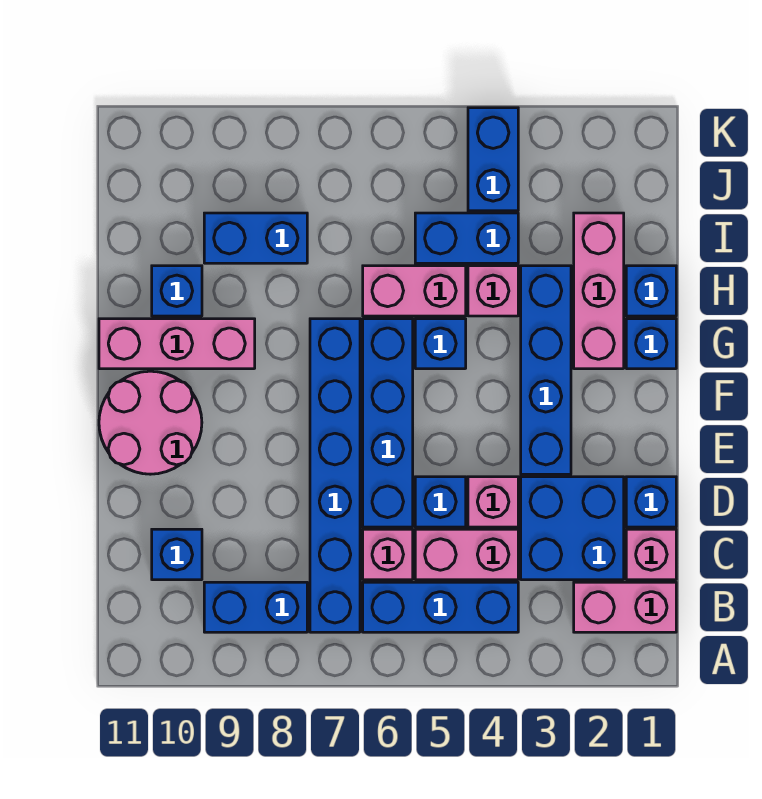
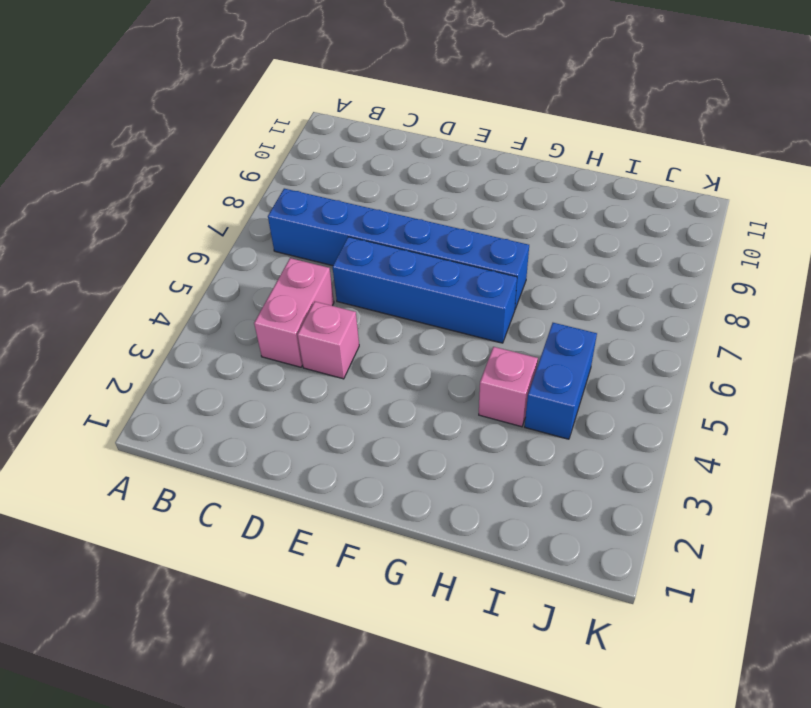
none -> pink brick B1:B2 level 1
none -> blue brick B4:B6 level 1
none -> blue brick B8:B9 level 1

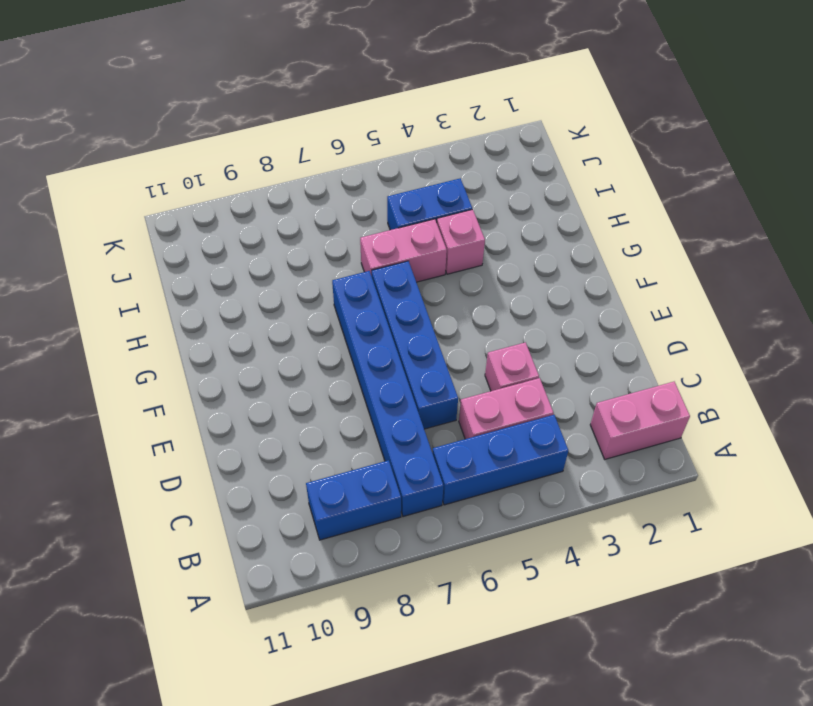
none -> pink brick C1 level 1
none -> blue brick C2:D3 level 1
none -> pink brick C6 level 1

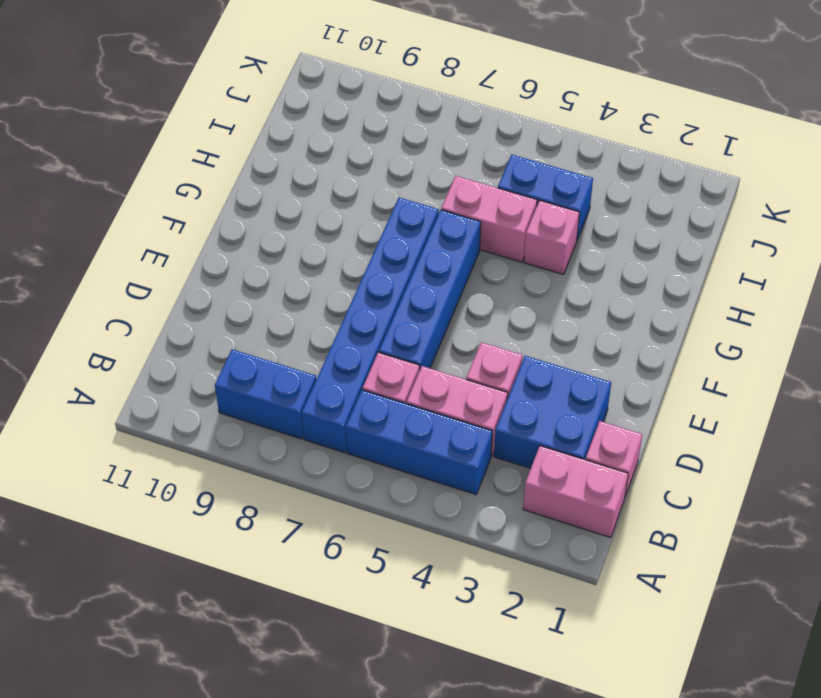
none -> blue brick C10 level 1
none -> blue brick D1 level 1
none -> blue brick D5 level 1

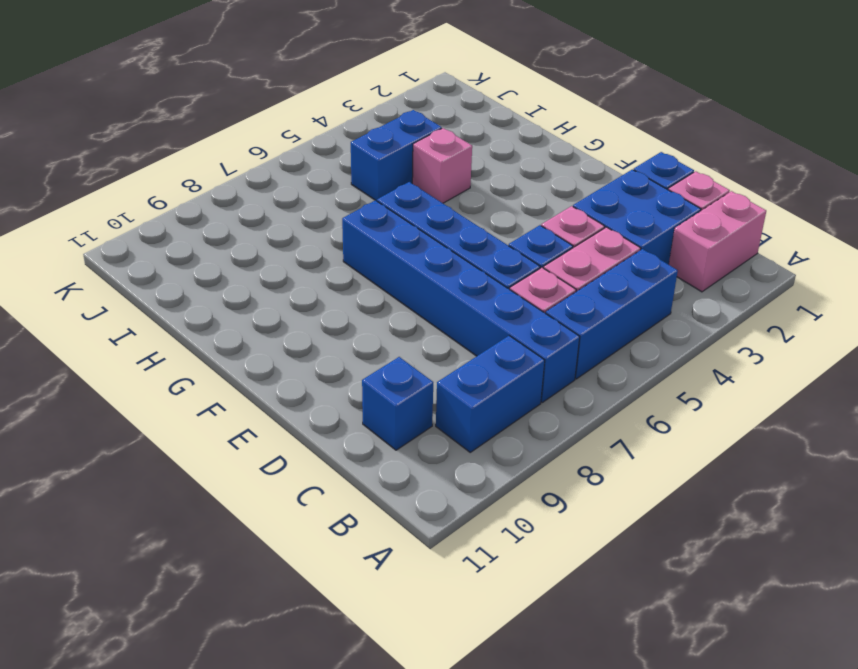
none -> blue brick E3:H3 level 1
none -> pink round brick E10:F11 level 1
none -> blue brick G1 level 1

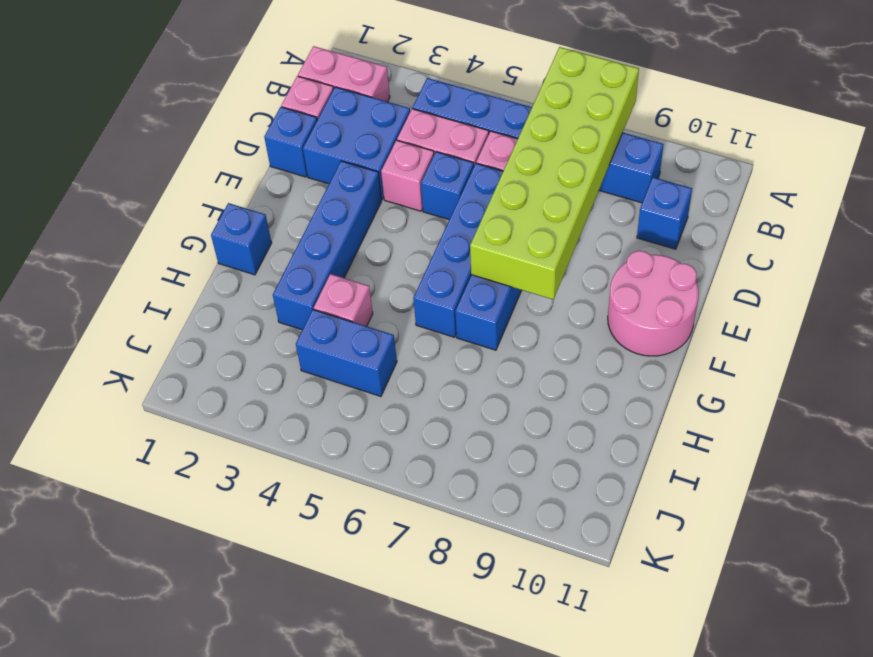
lime brick A7:F8 level 2 -> none
none -> pink brick G2:I2 level 1
none -> blue brick G5 level 1
none -> pink brick G9:G11 level 1

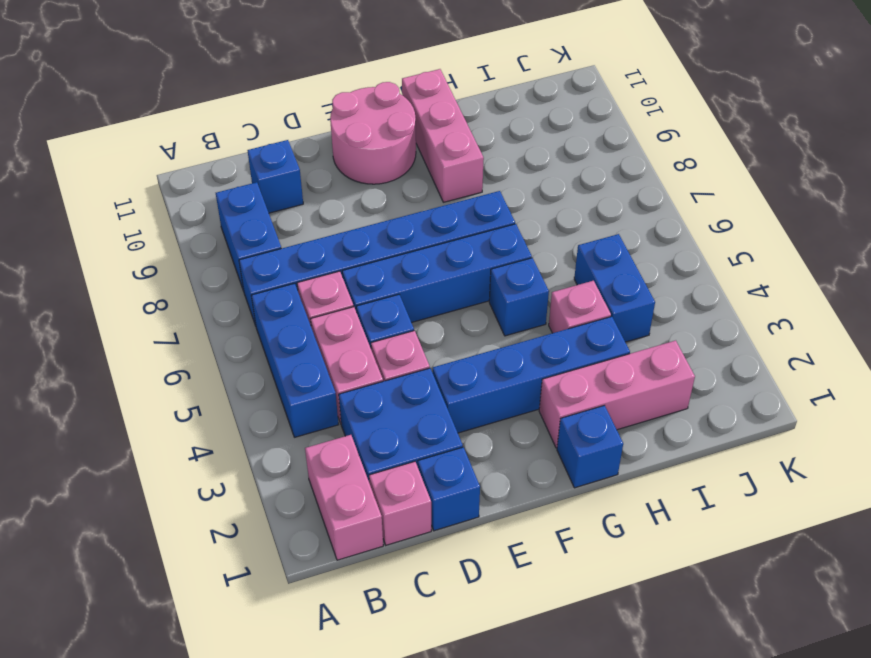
none -> blue brick H1 level 1
none -> pink brick H5:H6 level 1
none -> blue brick H10 level 1

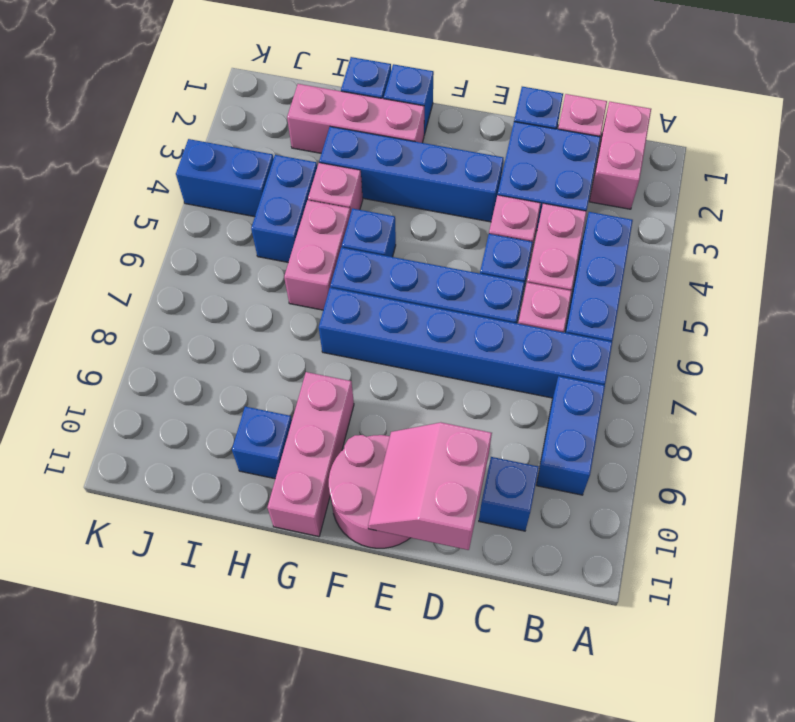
pink slope D10:E11 level 2 top D -> none
none -> blue brick I8:I9 level 1

